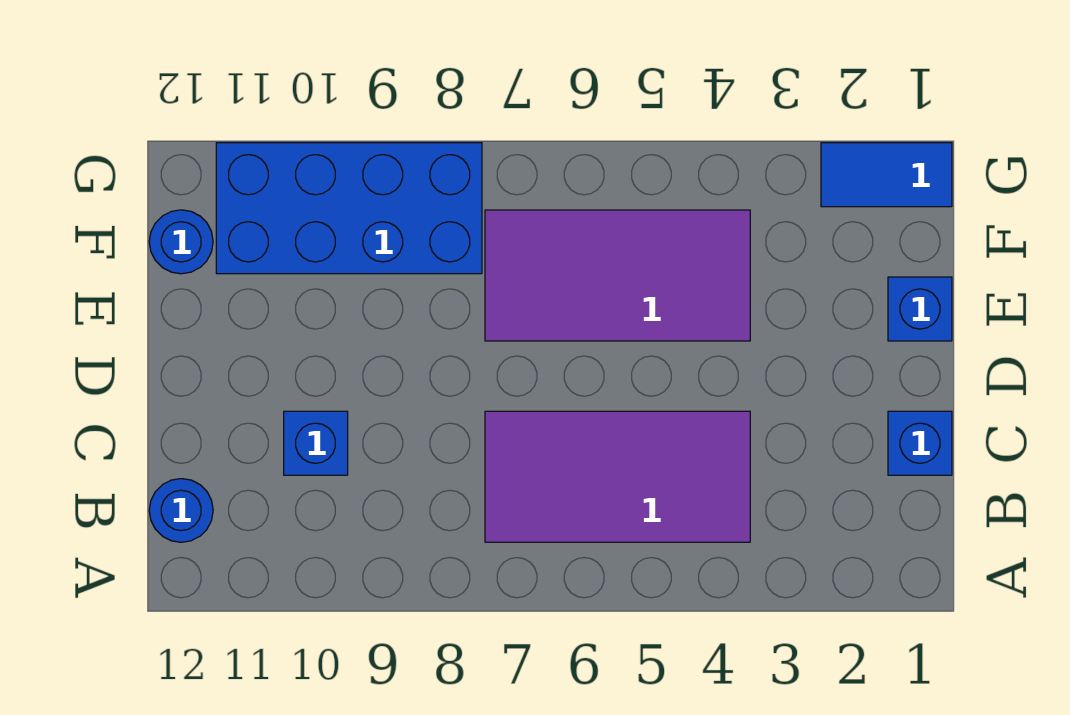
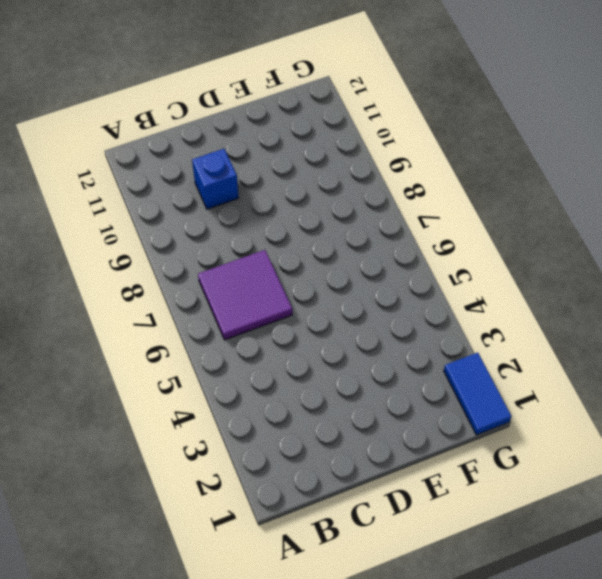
purple tile B6:C7 level 1 -> purple tile B4:C7 level 1
none -> blue round brick B12 level 1
none -> blue brick C1 level 1

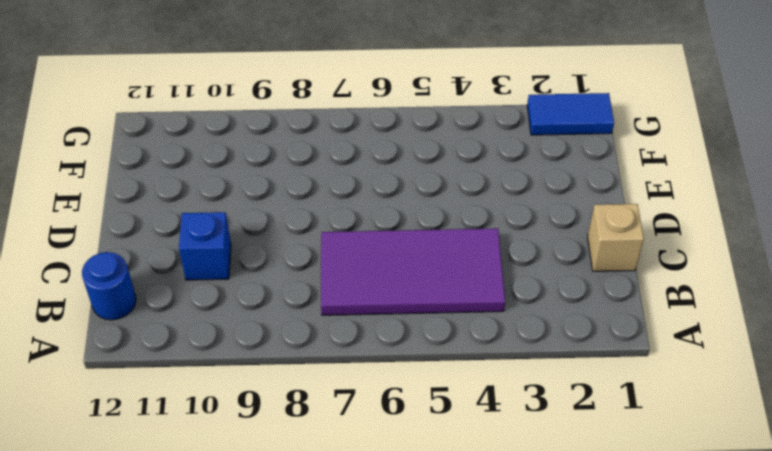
tan brick C1 level 1 -> blue brick C1 level 1
none -> blue brick E1 level 1
none -> purple tile E4:F7 level 1

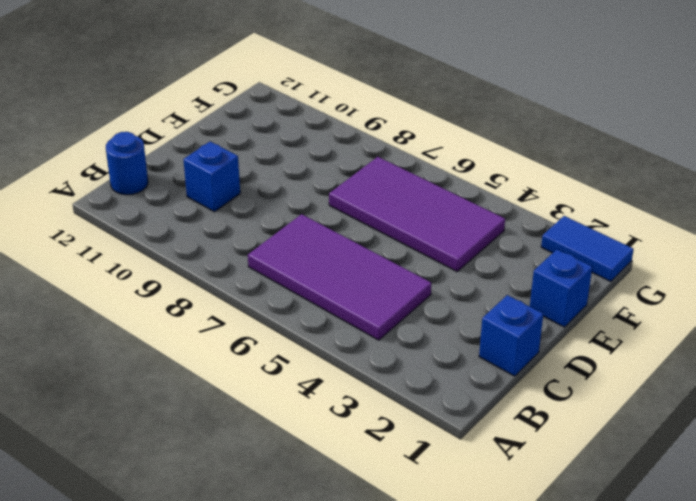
none -> blue brick F8:G11 level 1
none -> blue round brick F12 level 1

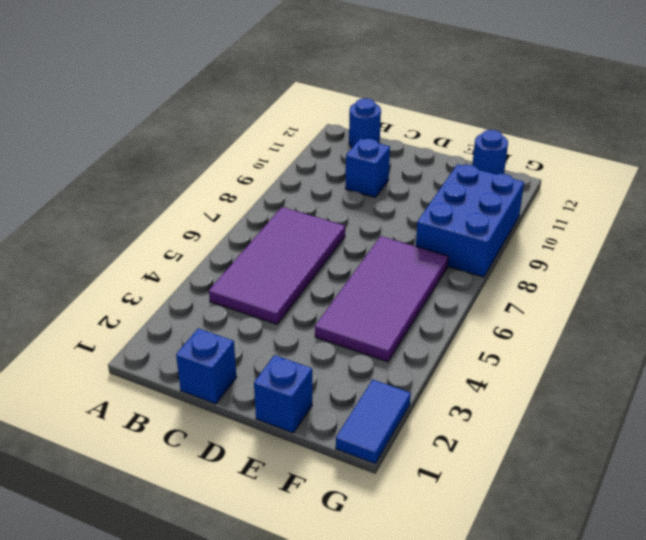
blue brick F8:G10 level 1 -> blue brick F8:G11 level 1

